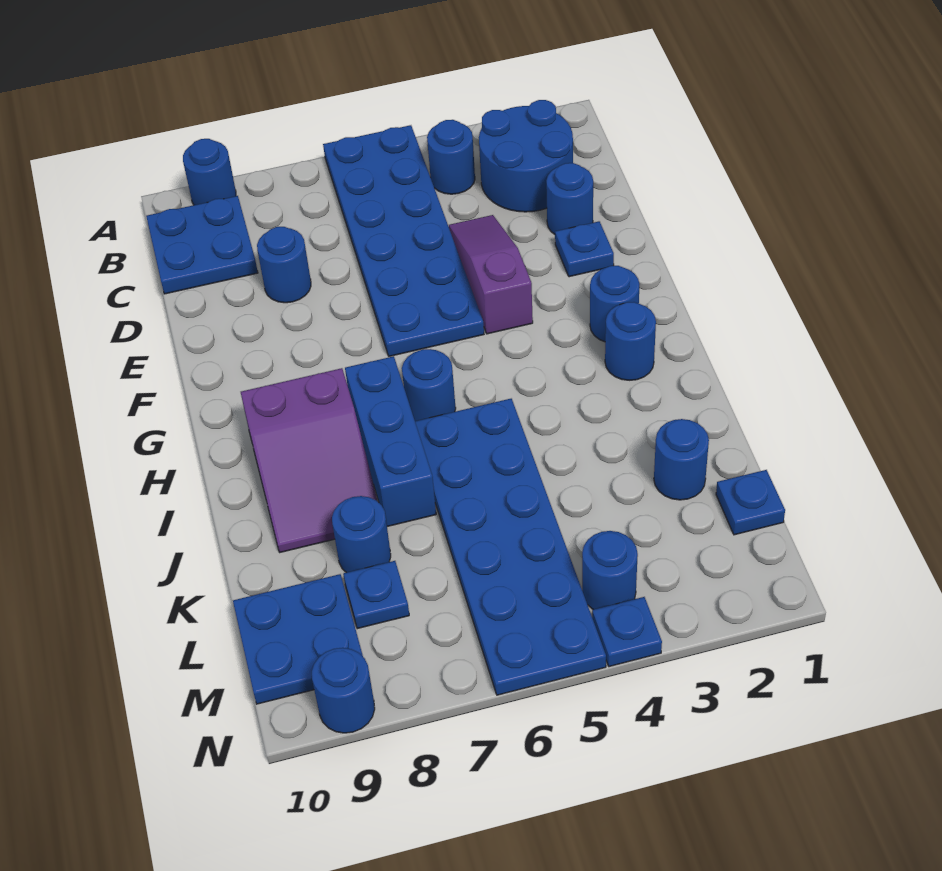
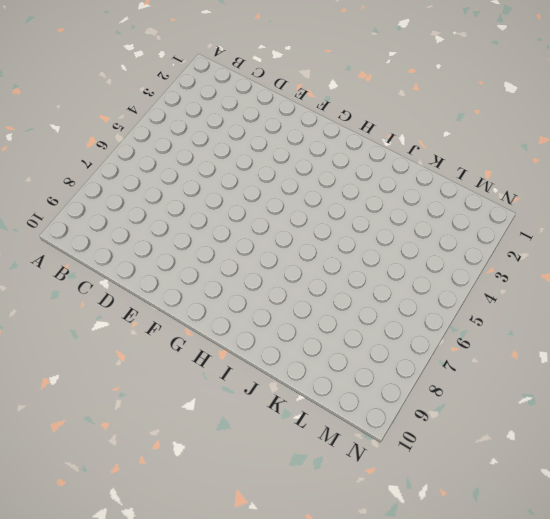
none -> blue plate A5:F6 level 1
none -> blue round brick A9 level 1
none -> blue round brick B2:C3 level 1

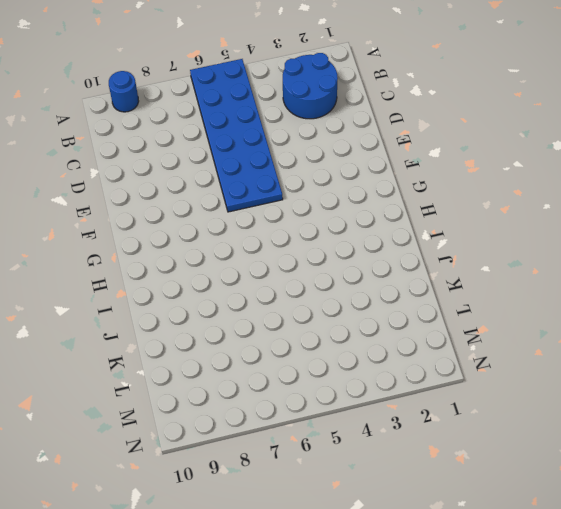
none -> blue round brick B4 level 1
none -> blue plate B9:C10 level 1
none -> blue round brick D2 level 1

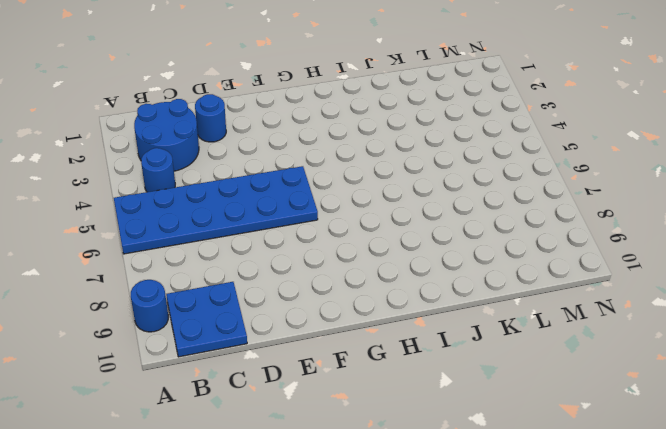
none -> purple slope D4:F4 level 1 top F
none -> blue round brick D8 level 1
none -> blue plate E2 level 1

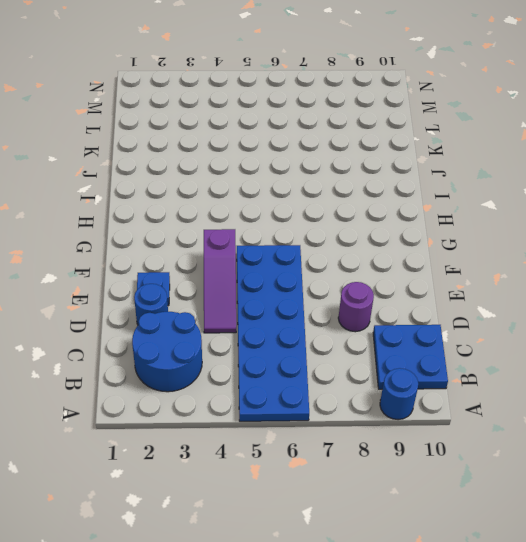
purple round brick D8 level 1 -> blue round brick D8 level 1
none -> blue round brick B4 level 1
none -> blue round brick G2 level 1
none -> blue round brick H2 level 1

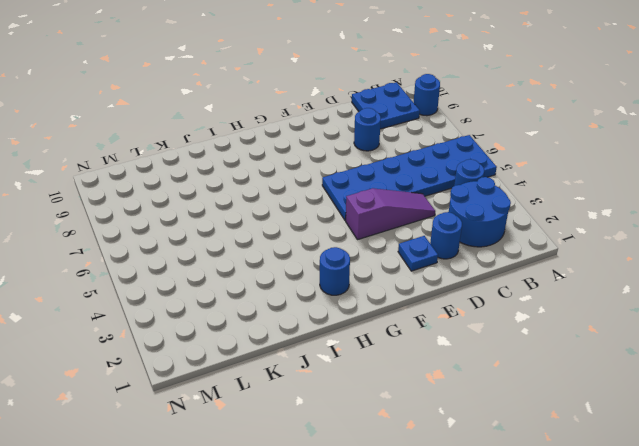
none -> blue round brick G2 level 1
none -> blue round brick H6 level 1
none -> blue brick H7:J7 level 1

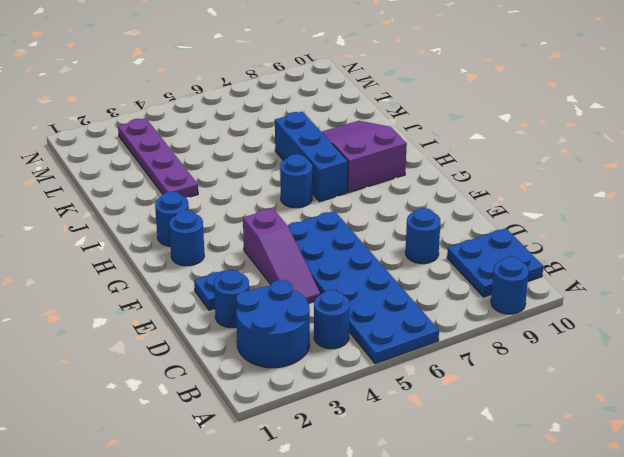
purple plate J3:M3 level 1 -> none
none -> blue plate I5:N6 level 1
none -> blue round brick K2 level 1
none -> blue round brick K8 level 1

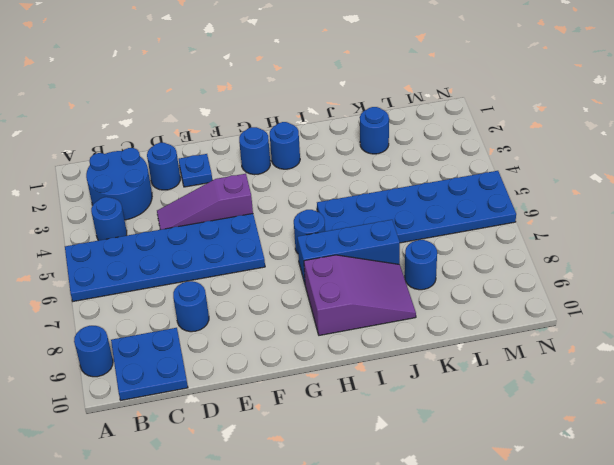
none -> blue plate L1 level 1
none -> blue plate L8 level 1
none -> blue plate L9:M10 level 1

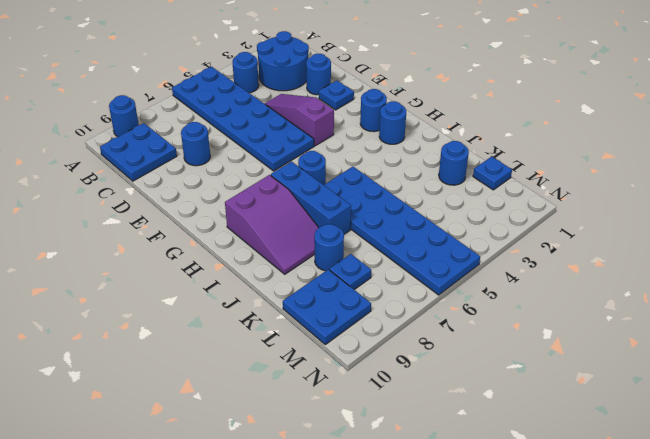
none -> blue round brick M4 level 1
none -> blue plate N4 level 1
none -> blue round brick N9 level 1

